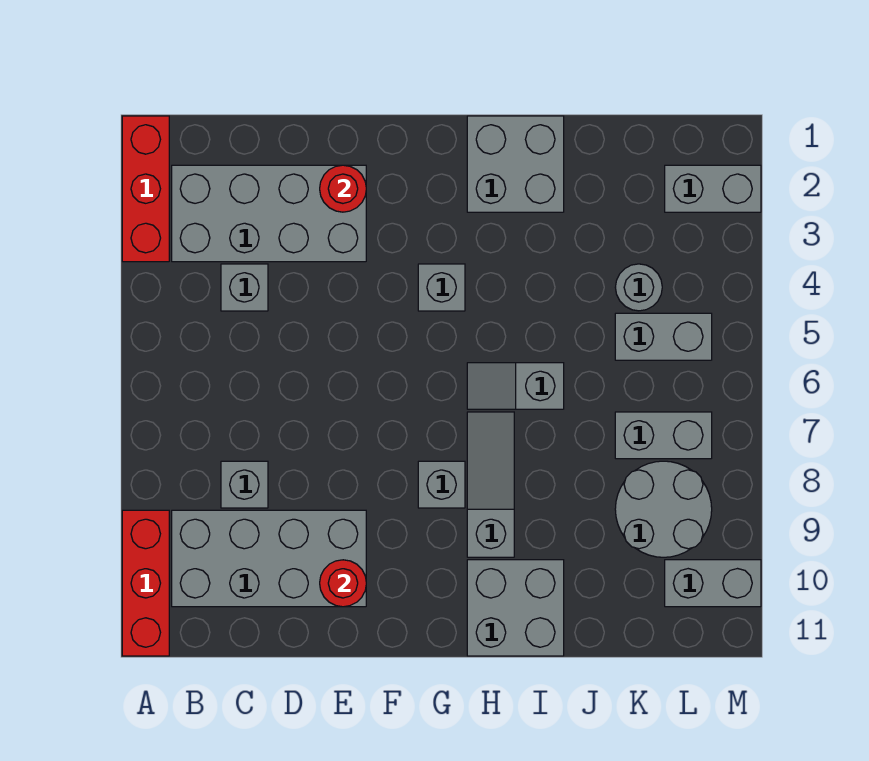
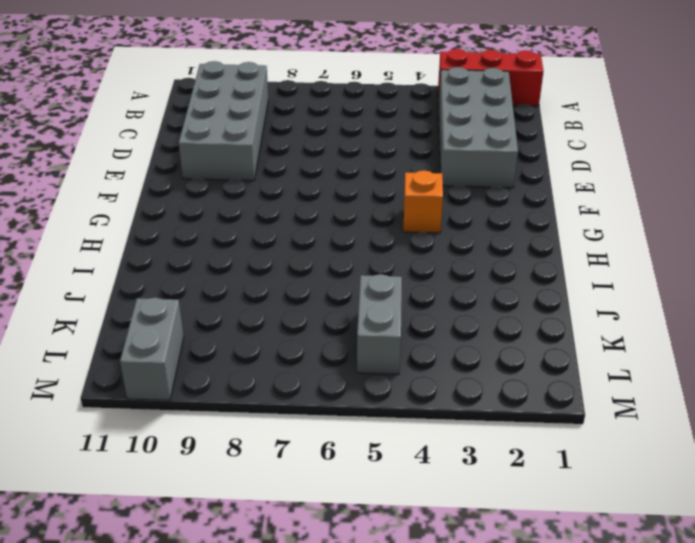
orange brick G4 level 1 -> grey brick G4 level 1
none -> red brick A9:A11 level 1
none -> grey brick C4 level 1
none -> grey brick C8 level 1

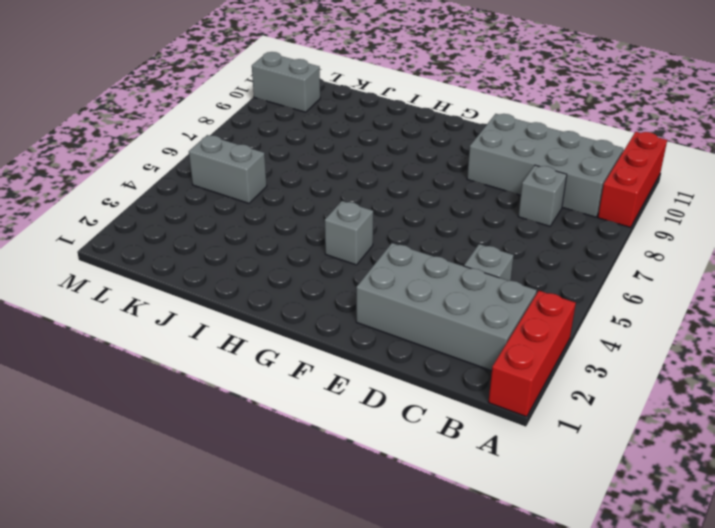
none -> grey brick G8 level 1
none -> grey brick H1:I2 level 1
none -> grey slope H6:I6 level 1 top I

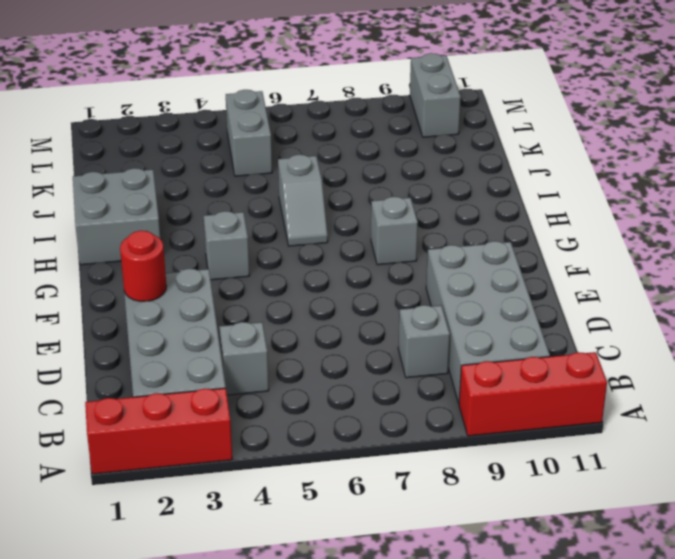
none -> grey slope H7:H9 level 1 top 9
none -> grey brick H10:I11 level 1
none -> grey round brick K4 level 1

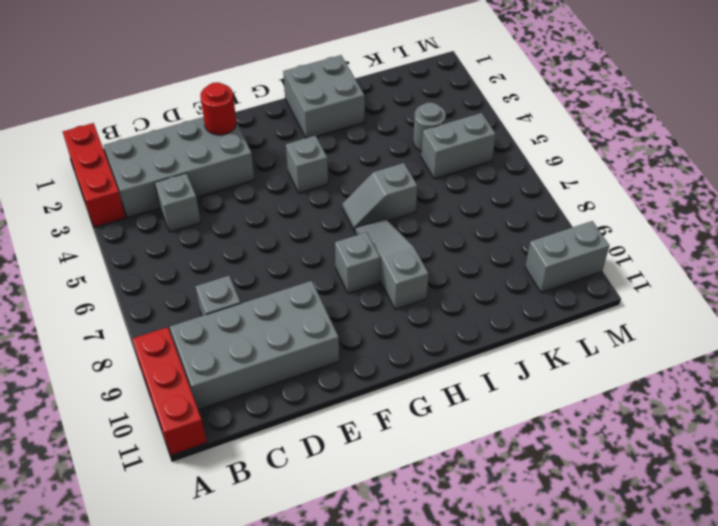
none -> grey brick H10:I11 level 1
none -> grey brick K7:L7 level 1
none -> grey round brick K8:L9 level 1

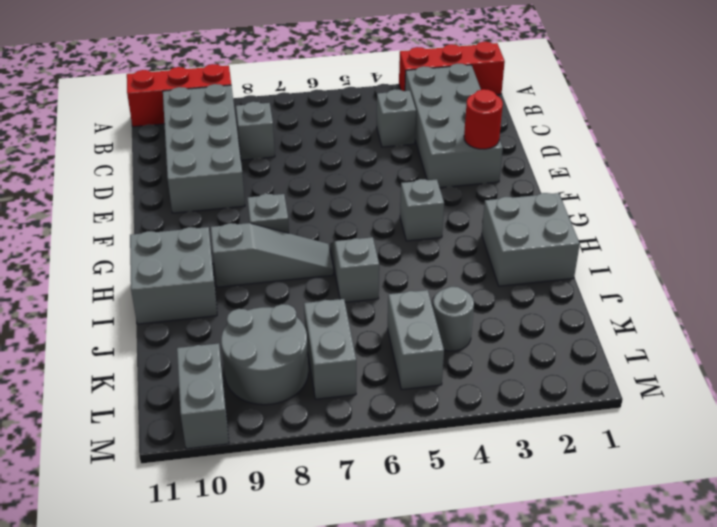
none -> grey brick L2:M2 level 1
none -> red round brick E10 level 2

